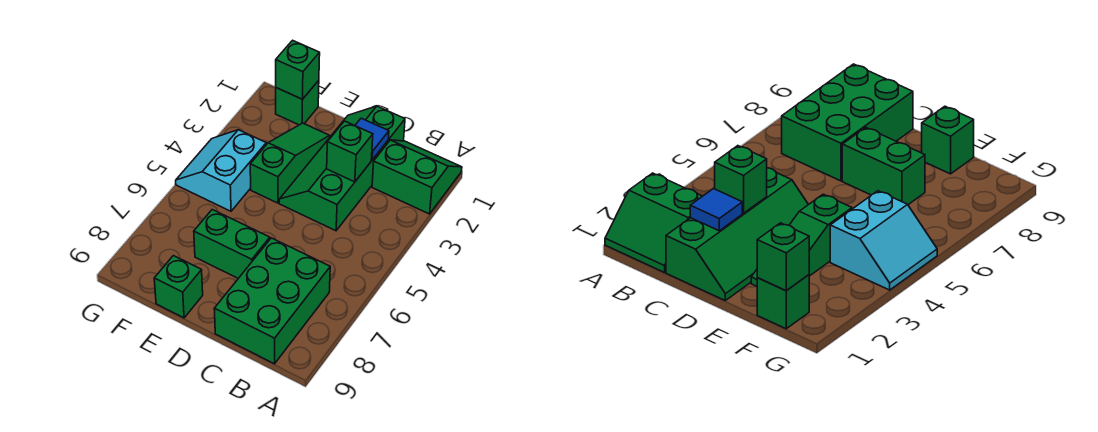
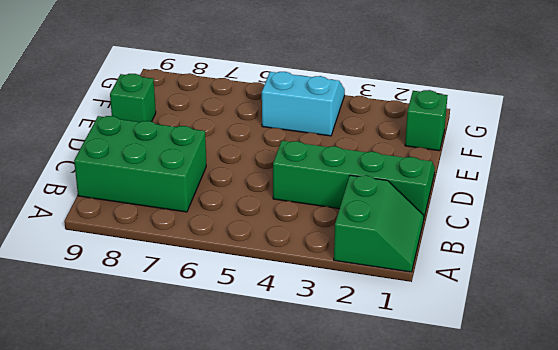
none -> green brick D7:E7 level 1
none -> green slope E2:E4 level 1 top 4

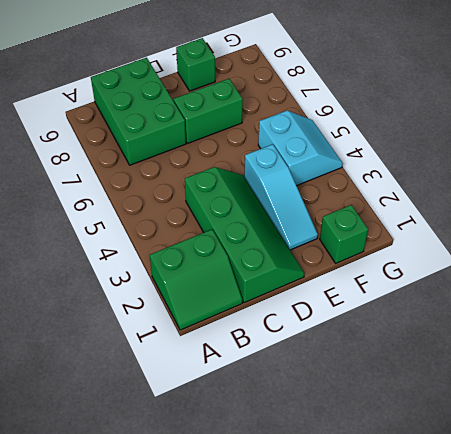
cyan slope E2:E4 level 1 top 4 -> green slope E2:E4 level 1 top 4
none -> blue tile C2 level 2
none -> green brick C3 level 2

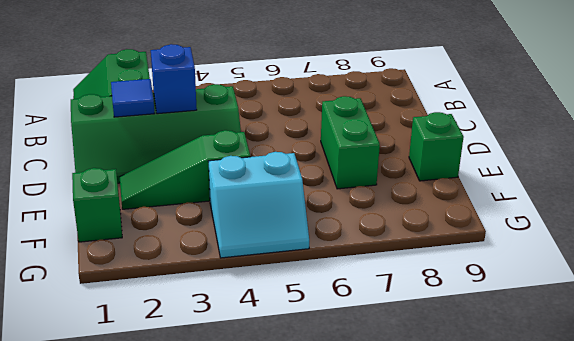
blue brick C3 level 2 -> green brick C3 level 2
none -> green brick B7:C9 level 1
none -> green brick F1 level 2

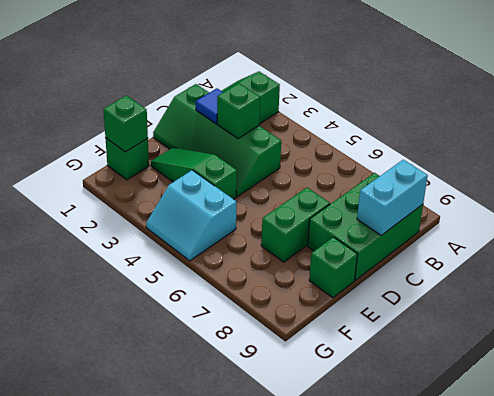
green brick B8:D9 level 1 -> green brick B7:C9 level 1
cyan brick B9:C9 level 2 -> none

